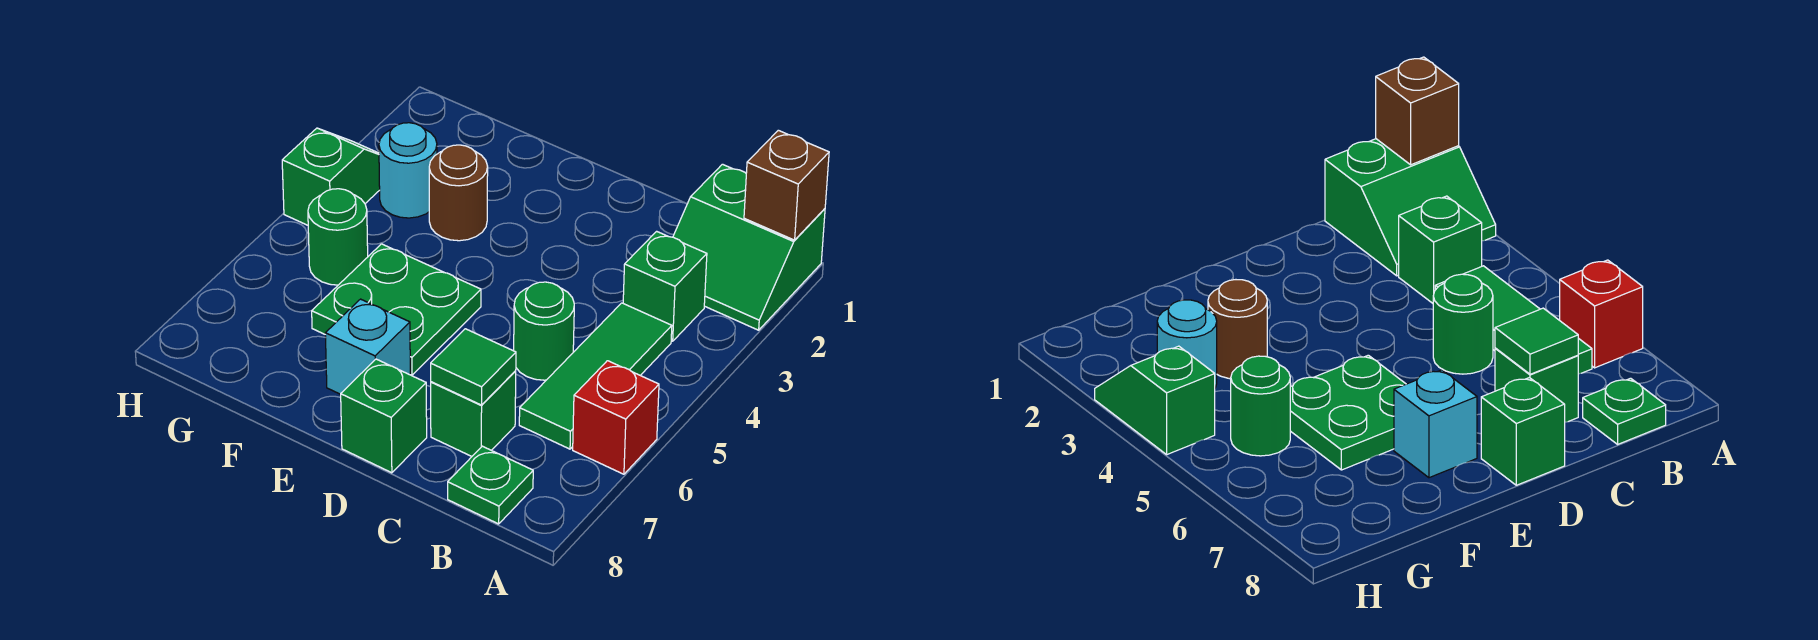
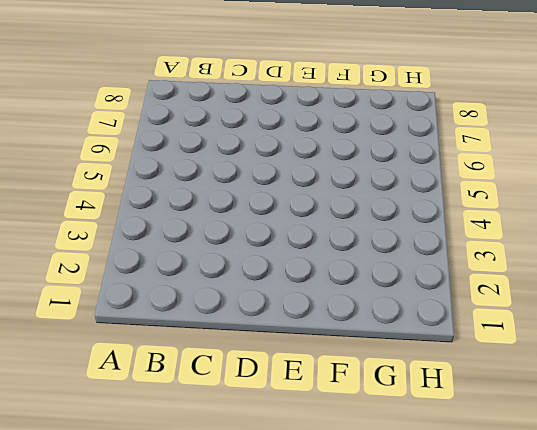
none -> green slope A1:B2 level 1 top 1
none -> red brick A6 level 1
none -> green brick B3 level 1

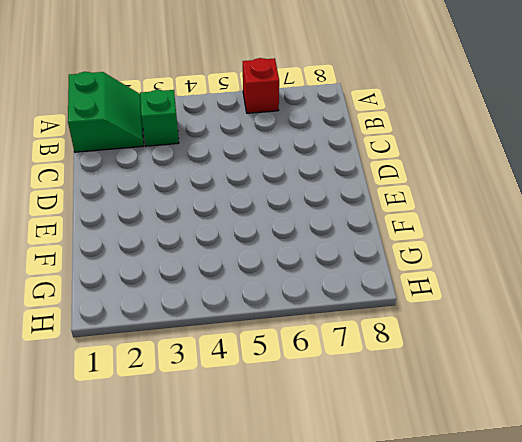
none -> green tile B4:B6 level 1
none -> green plate B8 level 1
none -> green round brick C5 level 1

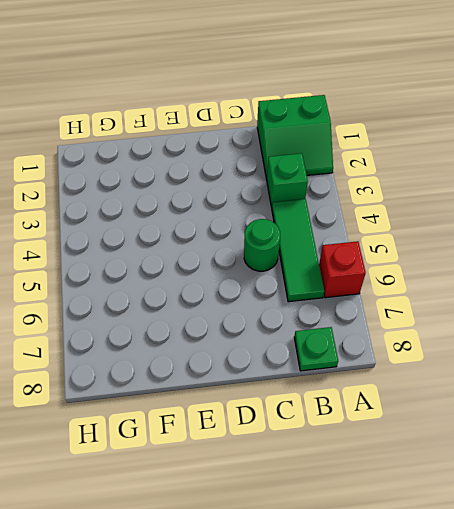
none -> green brick C7 level 1
none -> green brick D8 level 1
none -> green plate E5:F6 level 1

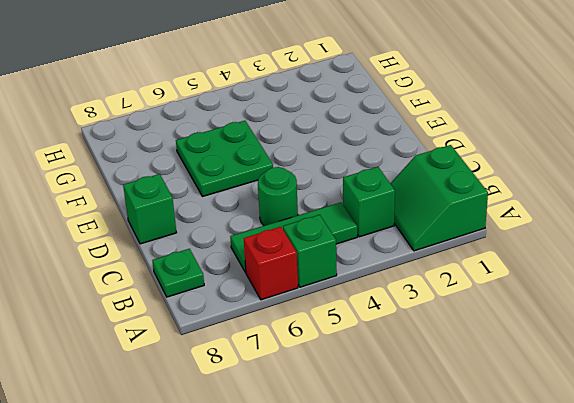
green brick A5 level 1 -> green brick C7 level 1
none -> cyan brick E7 level 1
none -> brown round brick F3 level 1
none -> cyan round brick G3 level 1

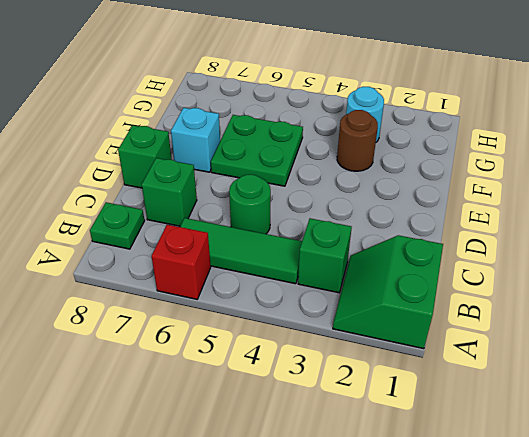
none -> green round brick G5 level 1
none -> green slope H3:H4 level 1 top 4
none -> brown brick A1 level 2

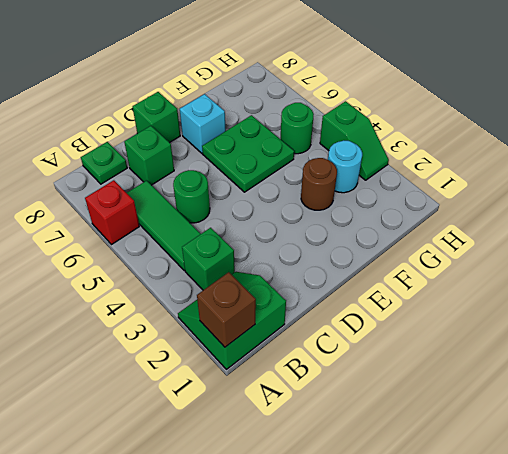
none -> green tile C7 level 2

